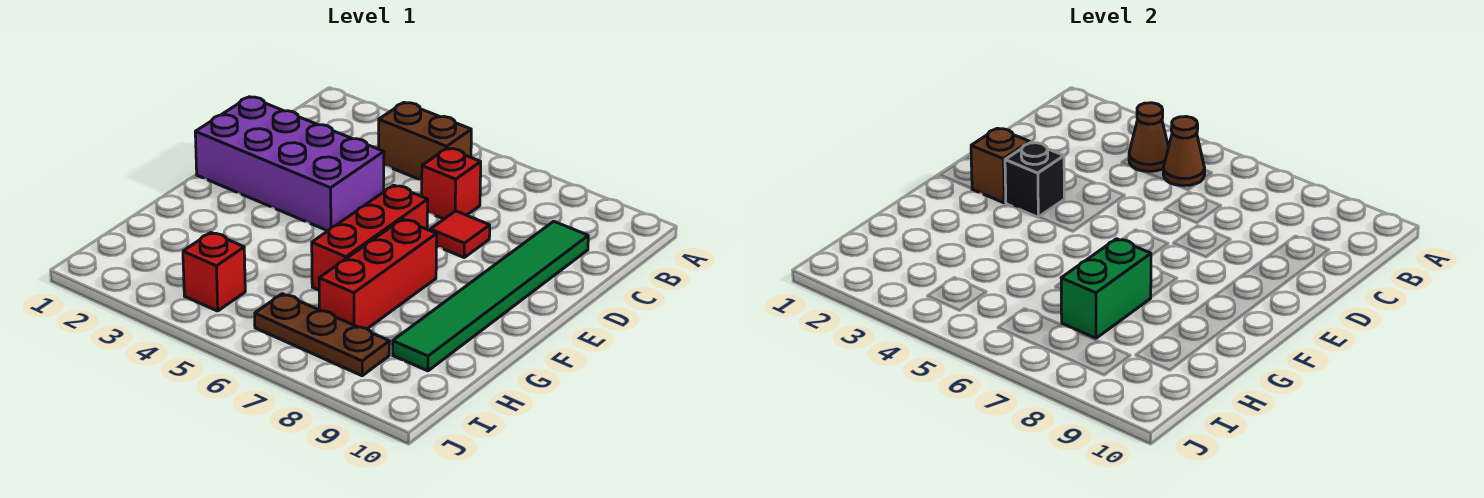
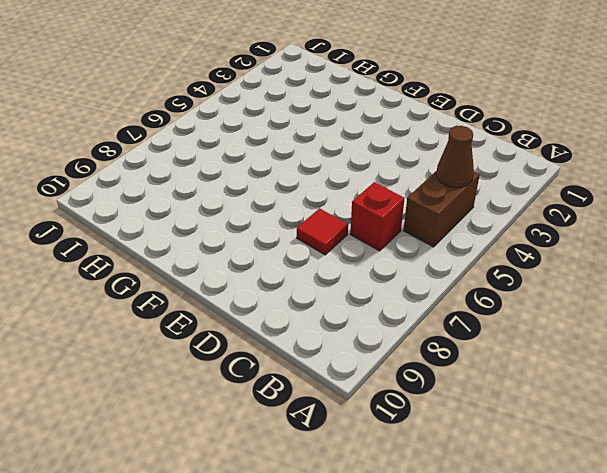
none -> green tile C9:H9 level 1
none -> purple brick D1:E4 level 1
none -> red brick E6:G6 level 1

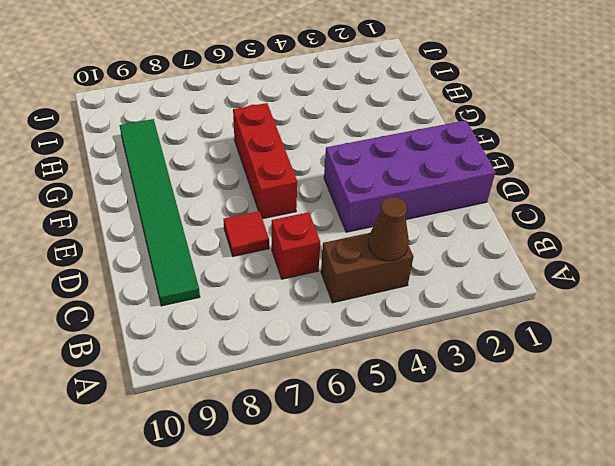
none -> red brick F7:H7 level 1
none -> red brick I4 level 1
none -> brown plate I6:I8 level 1

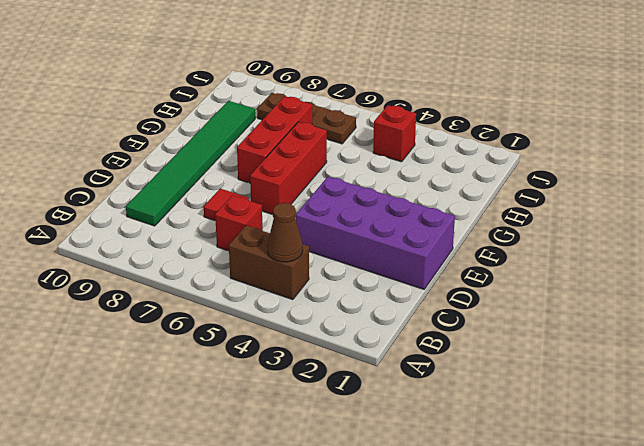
none -> brown cone B5 level 2
none -> brown brick E2 level 2
none -> black brick E3 level 2

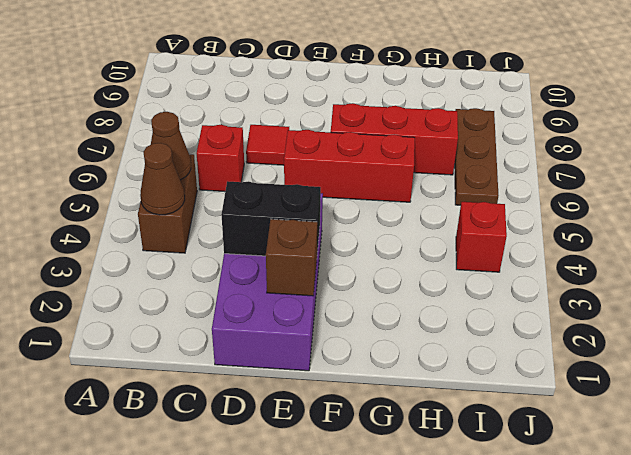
black brick D3:E3 level 2 -> black brick E3 level 2
none -> green tile C9:H9 level 1
none -> green brick G7:H7 level 2

